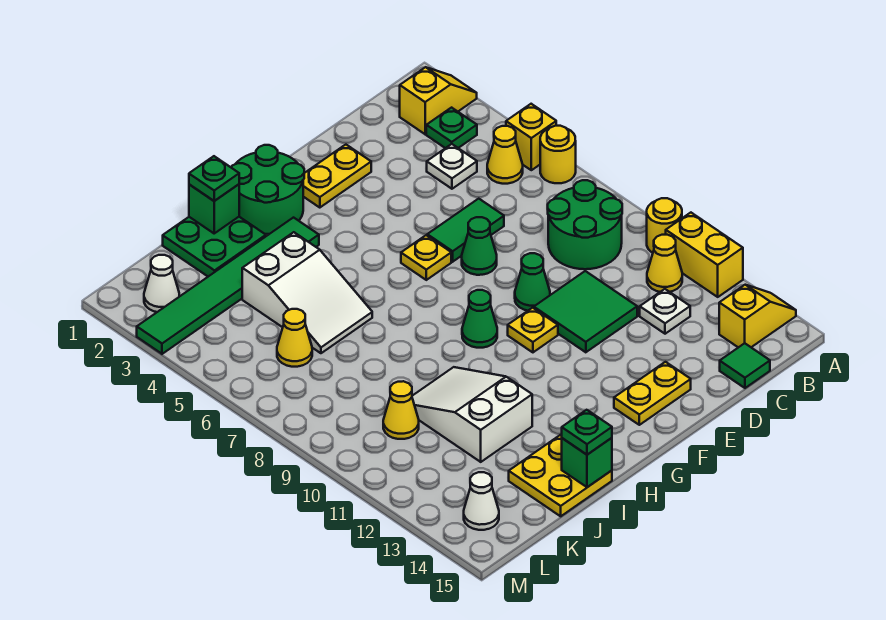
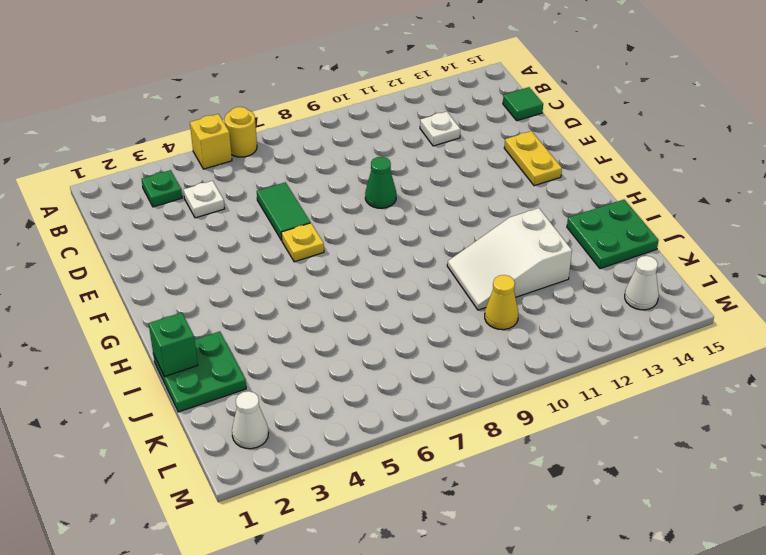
green plate I14:J15 level 1 -> yellow plate I14:J15 level 1
none -> yellow slope A2:B2 level 1 top B
none -> yellow round brick A10 level 1
none -> yellow brick A11:A12 level 1
none -> yellow slope A14:B14 level 1 top B

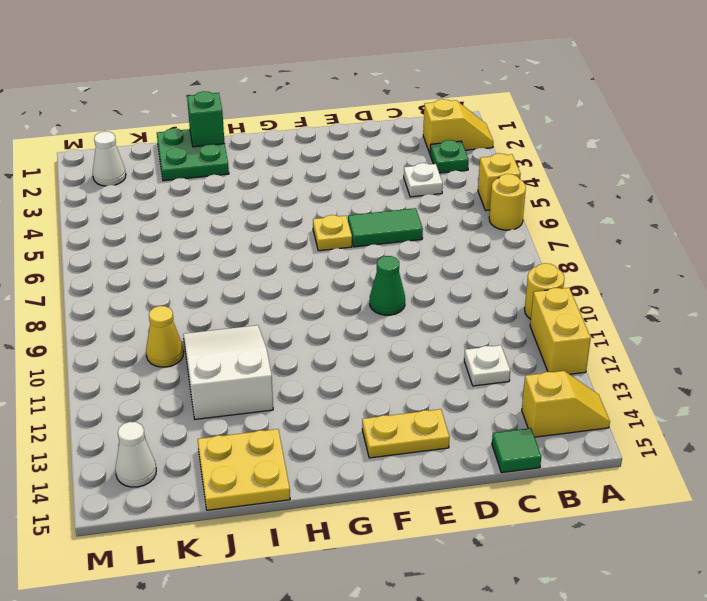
none -> yellow cone B5 level 1
none -> green round brick B8:C9 level 1
none -> yellow cone B11 level 1
none -> green tile D10:E11 level 1

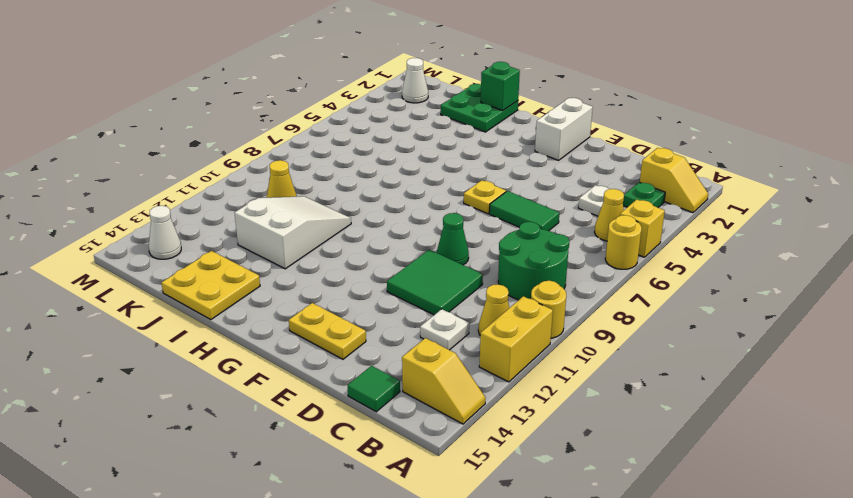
white brick F1:F2 level 1 -> yellow plate E2:F2 level 1
none -> green cone E7 level 1
none -> yellow plate F10 level 1
none -> green round brick G1:H2 level 1
none -> green cone G9 level 1

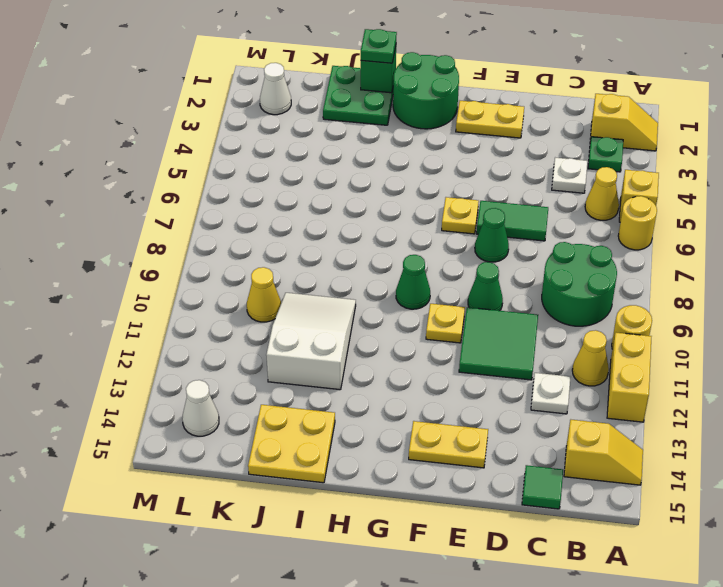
none -> green tile H3:M3 level 1
none -> white slope I4:J6 level 1 top 4
none -> yellow cone K6 level 1
none -> green brick I15 level 2

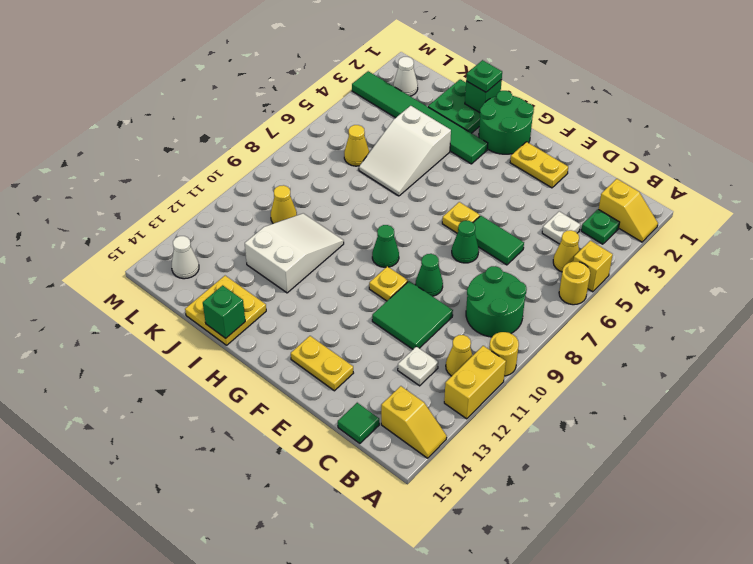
none -> green plate I15 level 3

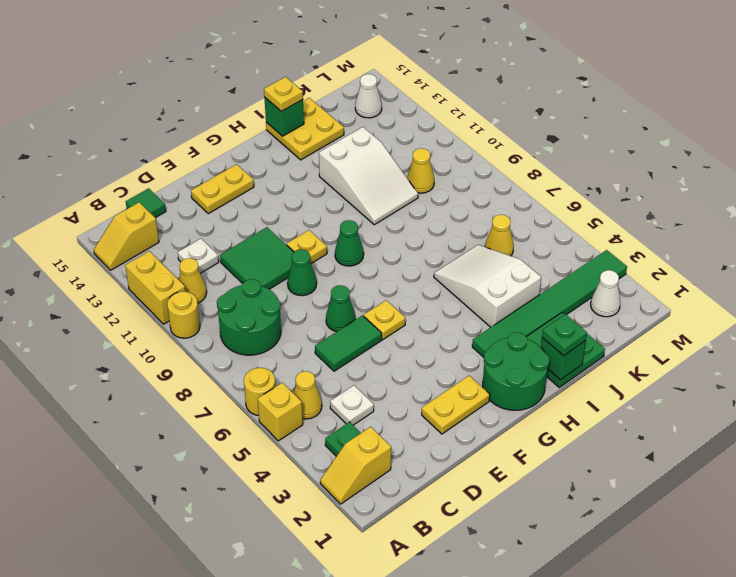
yellow plate I15 level 3 -> green plate I15 level 3

